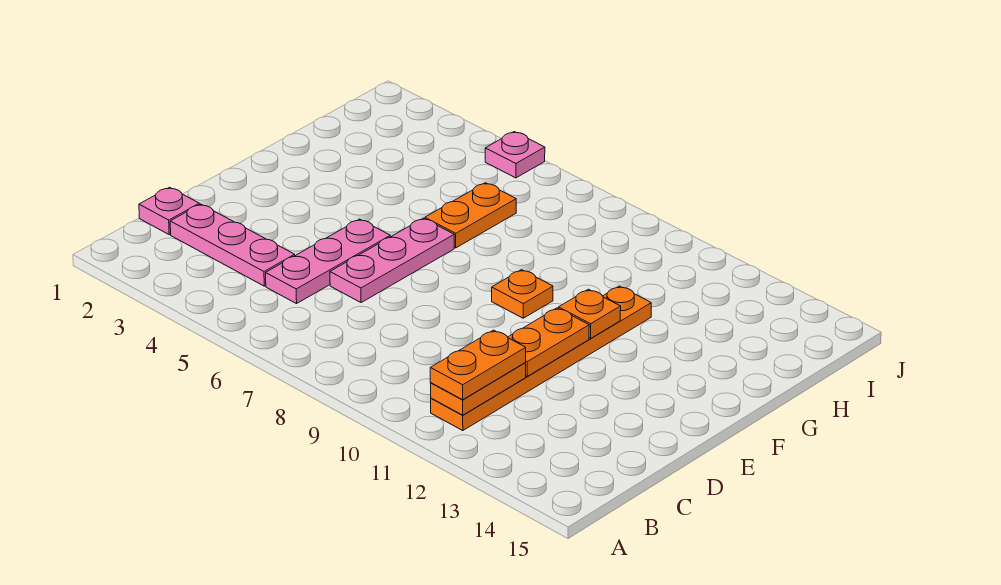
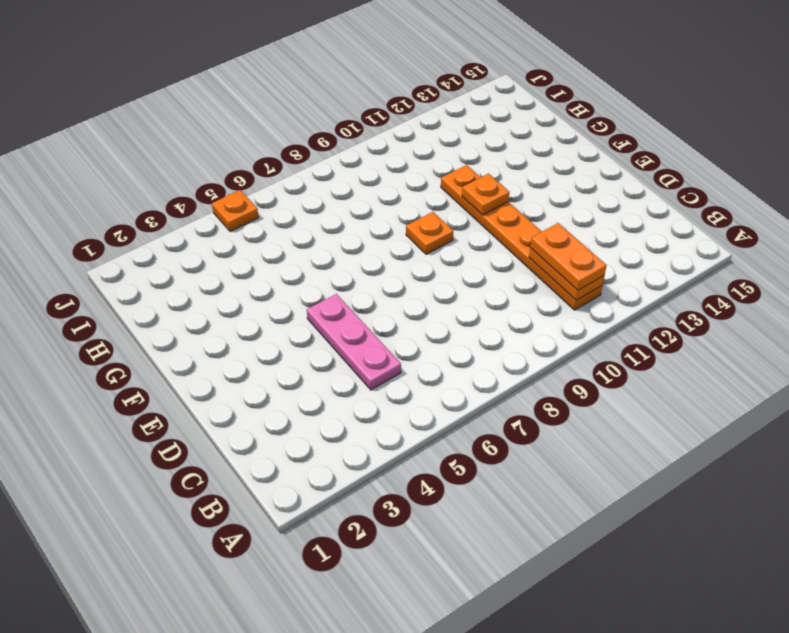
orange plate J5 level 1 -> pink plate J5 level 1
none -> pink plate C1 level 1
none -> pink plate C2:C4 level 1
none -> pink plate D6:F6 level 1

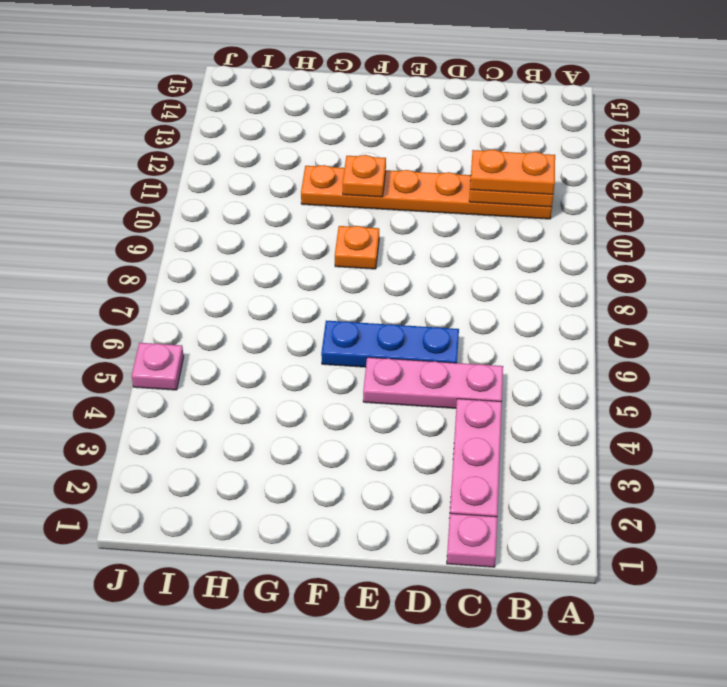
blue plate D6:F6 level 1 -> pink plate D6:F6 level 1
none -> orange plate G6:H6 level 1
none -> orange plate D11:E11 level 2

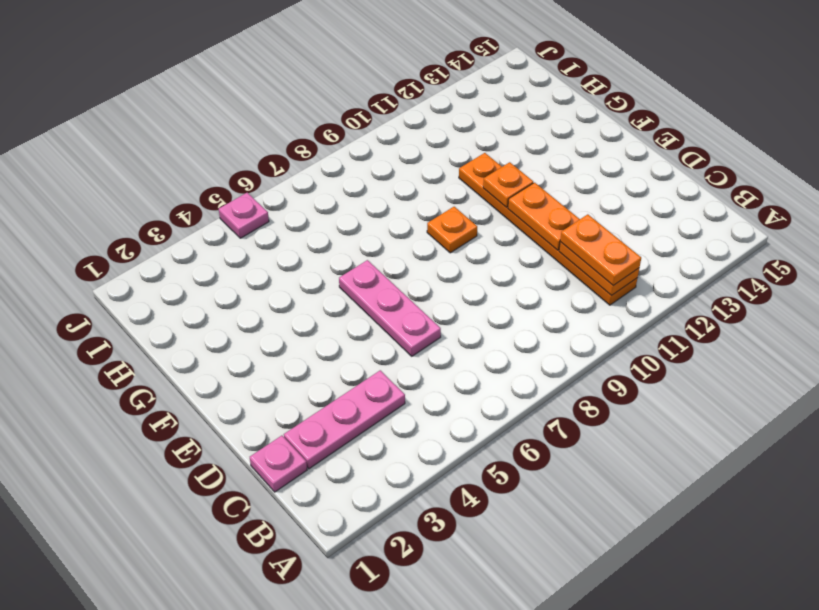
none -> pink plate C5:E5 level 1
none -> orange plate G6:H6 level 1

